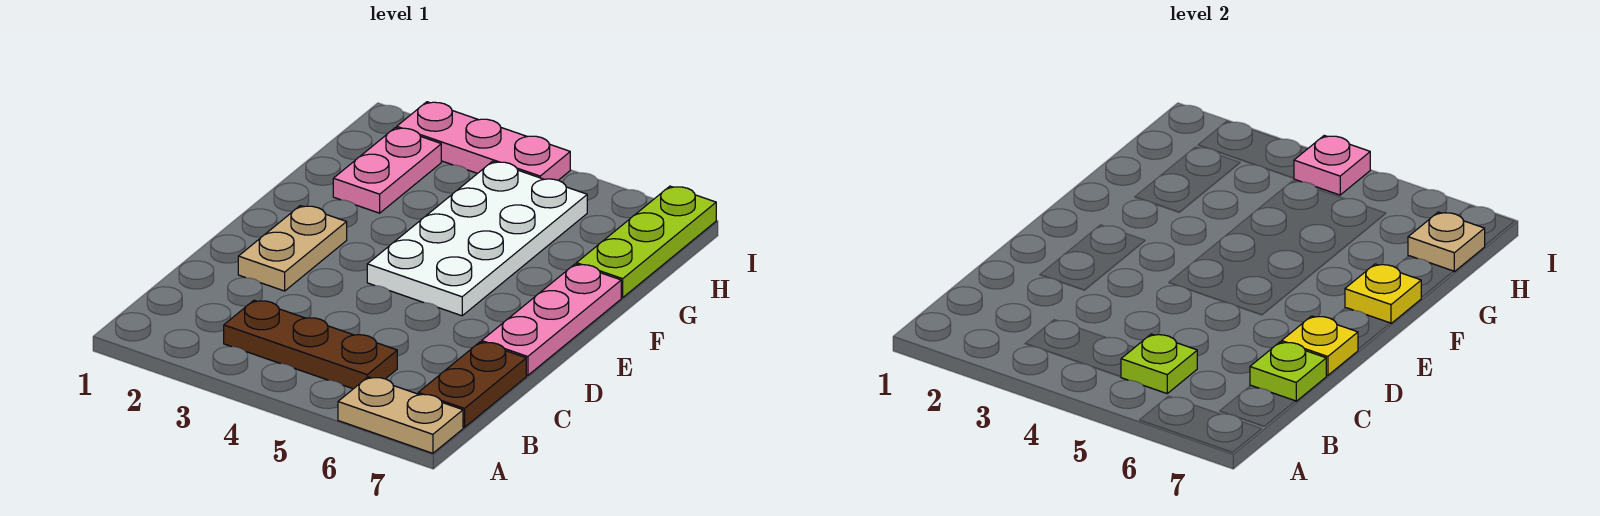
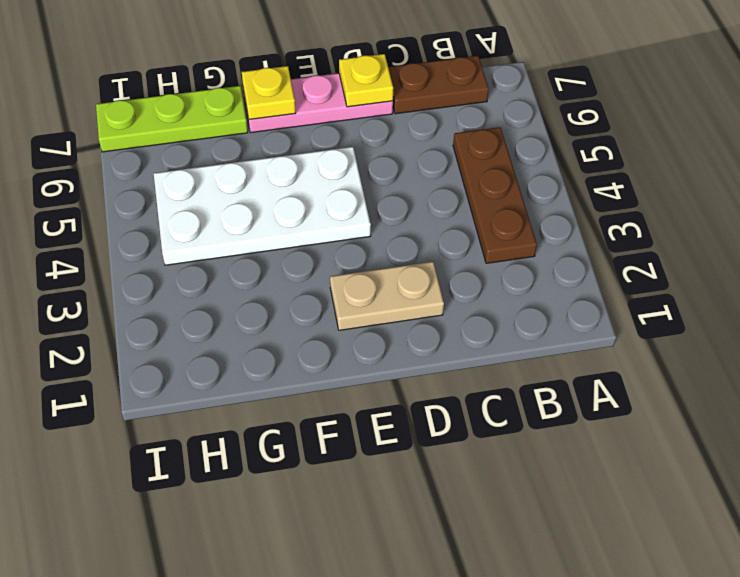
none -> tan plate A6:A7 level 1
none -> pink plate G2:H2 level 1
none -> pink plate I2:I4 level 1

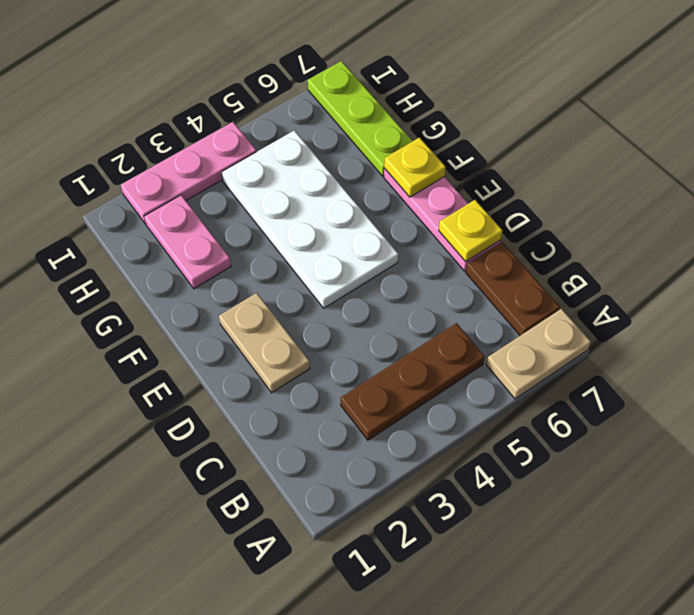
none -> lime plate B5 level 2
none -> lime plate C7 level 2
none -> tan plate H7 level 2

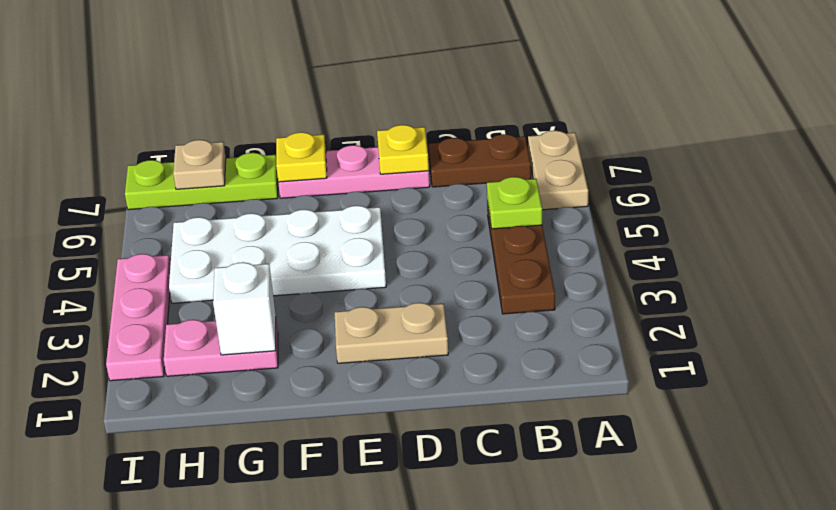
white brick G2 level 2 -> none
none -> lime plate C7 level 2
none -> pink plate I4 level 2

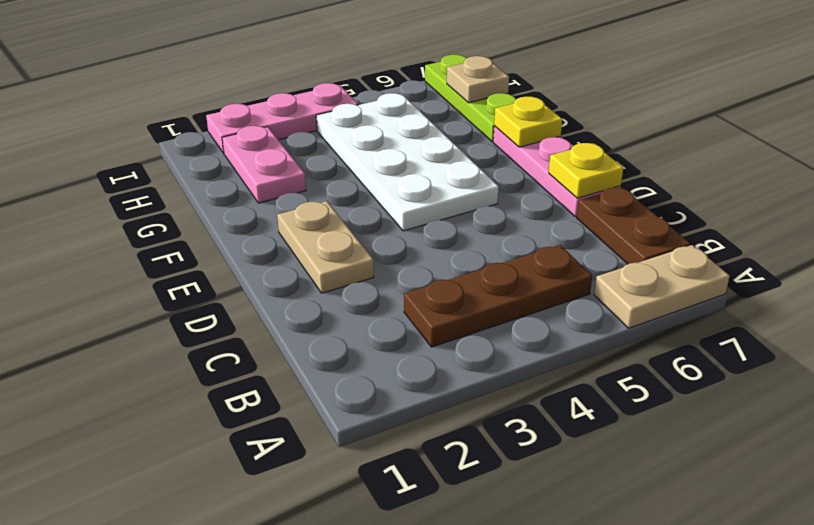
none -> lime plate B5 level 2
none -> lime plate C7 level 2
none -> pink plate I4 level 2

